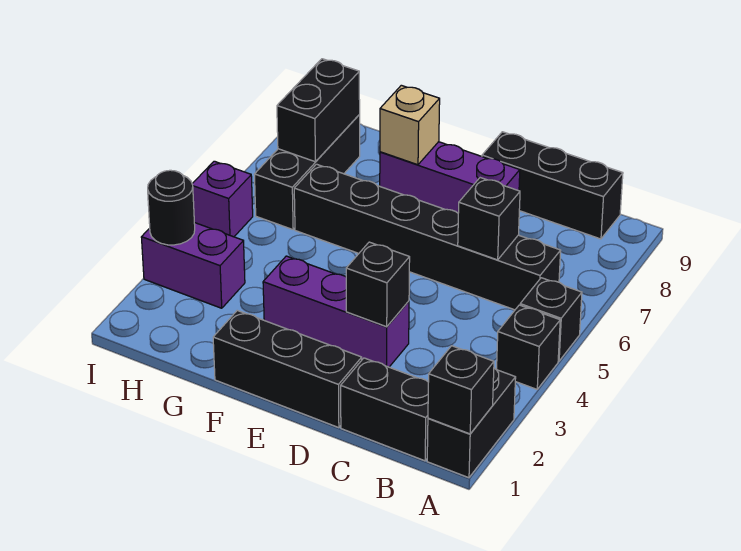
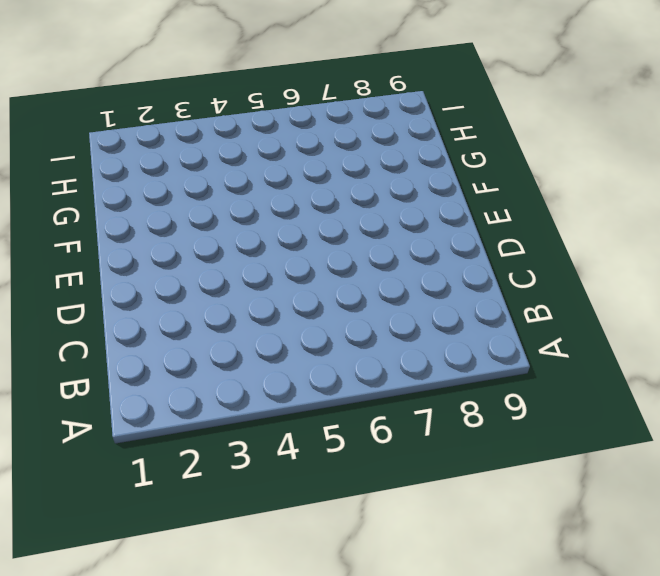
none -> black brick A1:A2 level 1
none -> black brick A4 level 1
none -> black brick A5 level 1

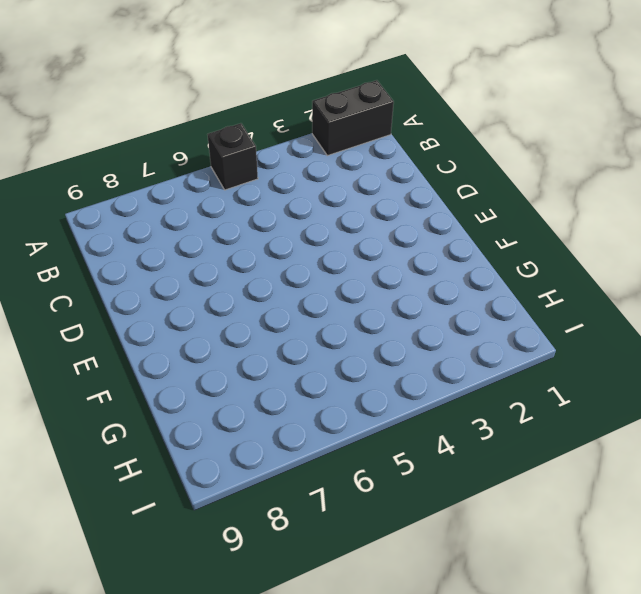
none -> black brick A4 level 1
none -> black brick B1:C1 level 1
none -> black brick B6:G6 level 1

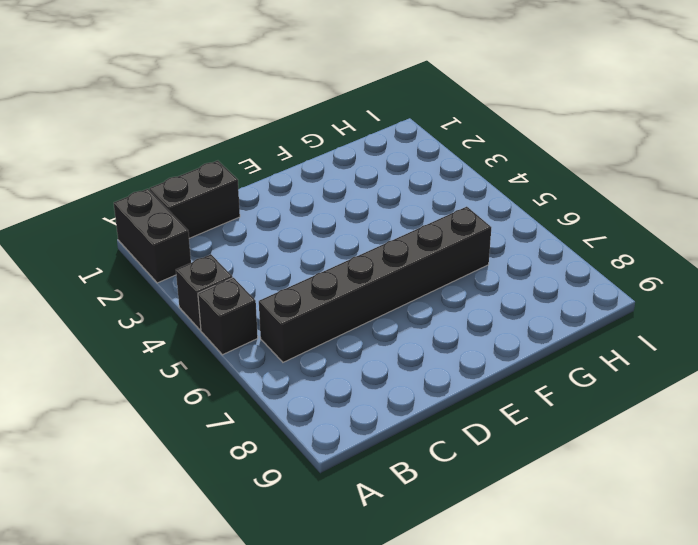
none -> black brick B9:D9 level 1
none -> black brick D1:F1 level 1
none -> purple brick D3:F3 level 1

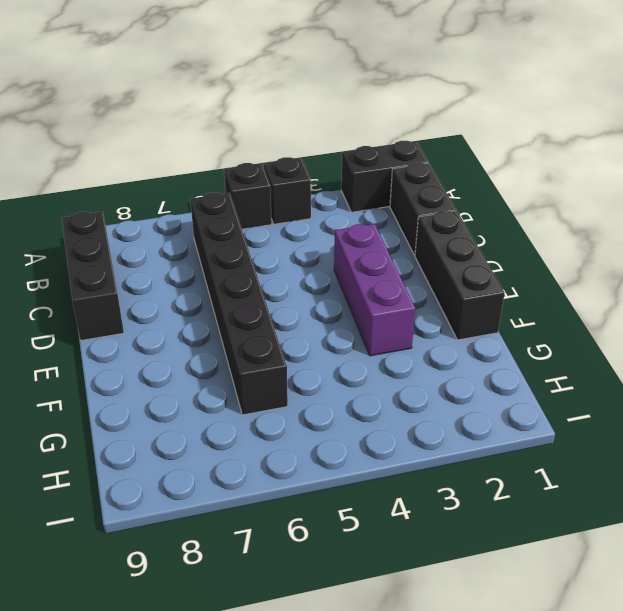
none -> purple brick D8:F8 level 1
none -> purple brick H3:I3 level 1
none -> black brick H6:H8 level 1

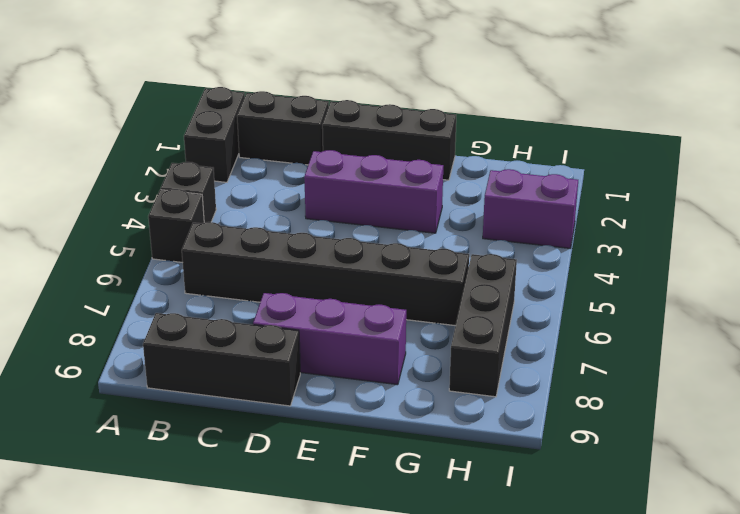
none -> purple brick I5 level 1
none -> black brick A1 level 2
none -> black brick C6 level 2

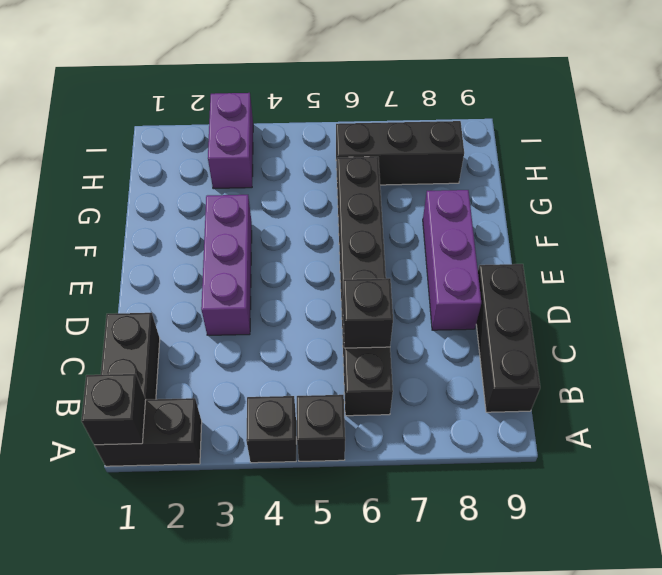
none -> black brick D1:F1 level 1
none -> purple brick I5 level 1
none -> black brick D3 level 2

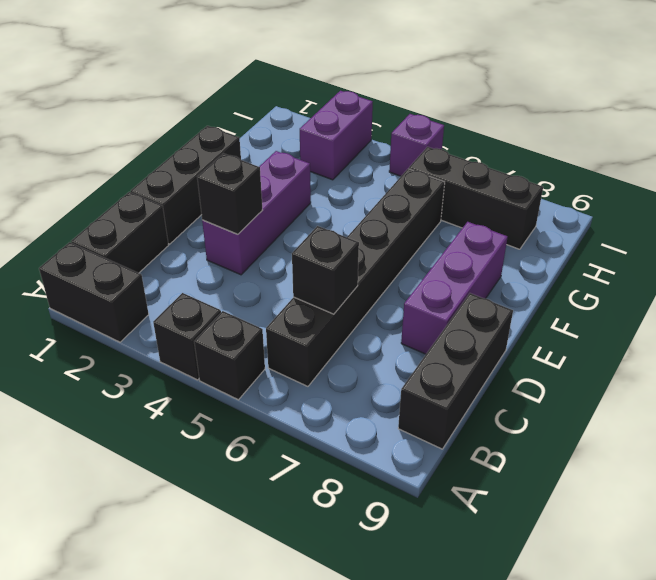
none -> black brick A1 level 2
none -> tan brick F8 level 2
none -> black brick H7:H8 level 2

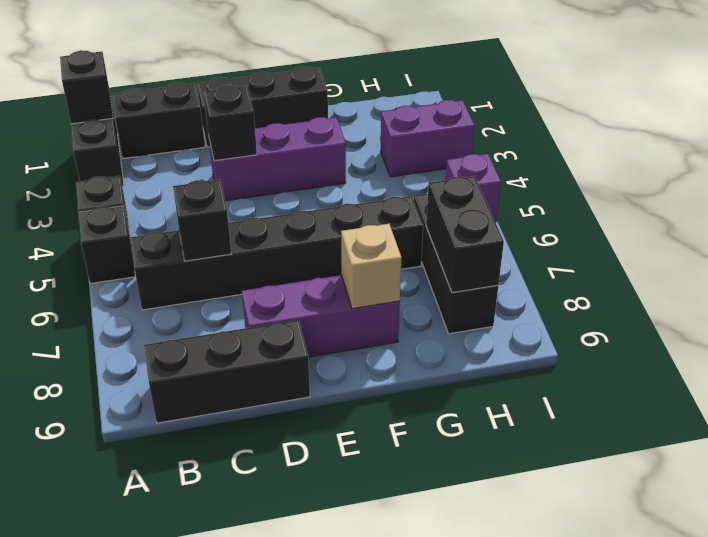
none -> black round brick I3 level 2

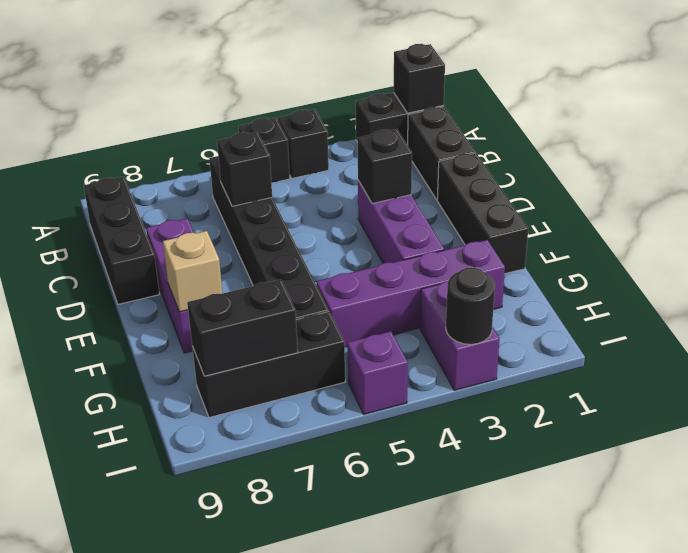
purple brick G2:G5 level 1 -> none

